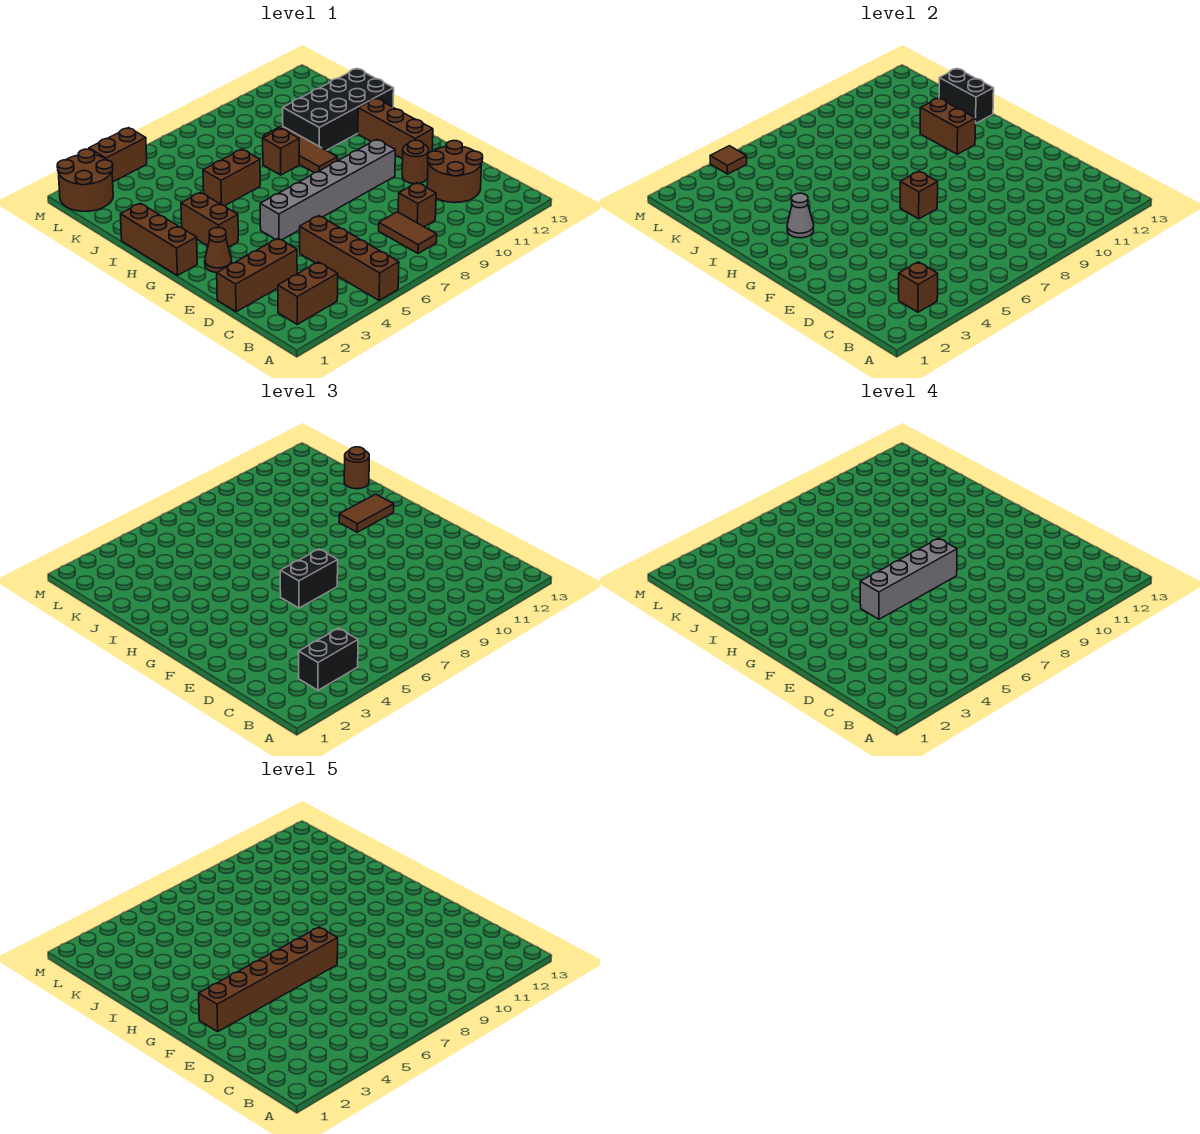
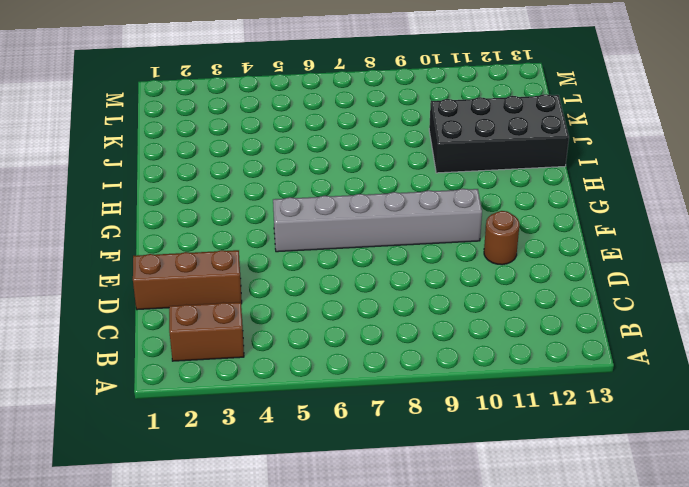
none -> brown brick A5:D5 level 1
none -> brown tile B8:C8 level 1
none -> brown brick C9 level 1
none -> brown round brick C11:D12 level 1

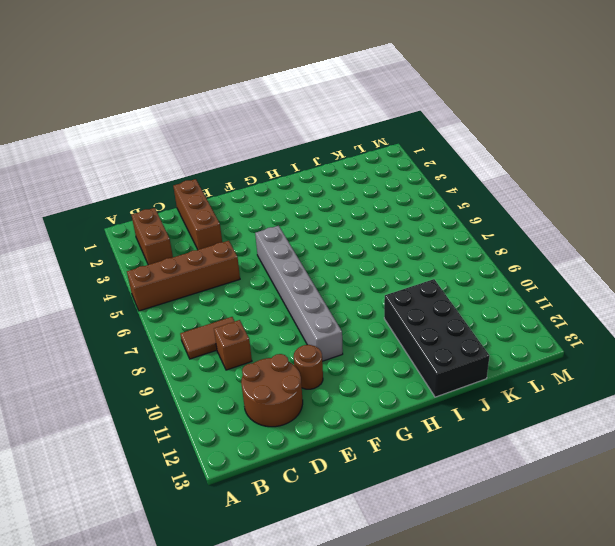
none -> brown cone F2 level 1
none -> brown brick F12:H12 level 1
none -> brown brick G1:I1 level 1
none -> brown brick G3:H3 level 1

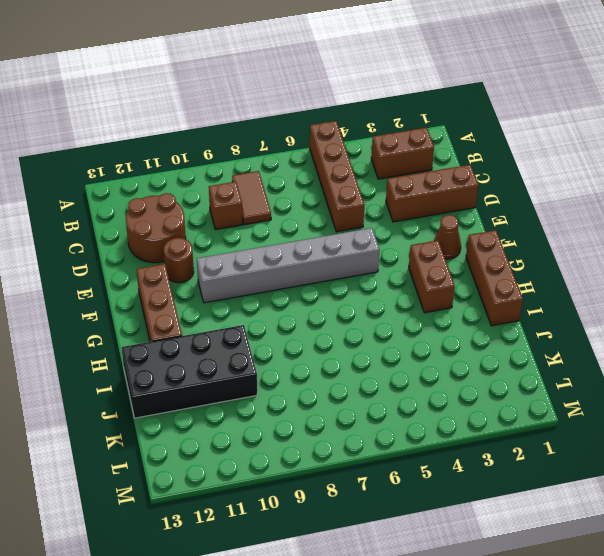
none -> brown tile H9:J9 level 1
none -> brown brick I5:I6 level 1
none -> brown brick I8 level 1
none -> brown round brick L1:M2 level 1

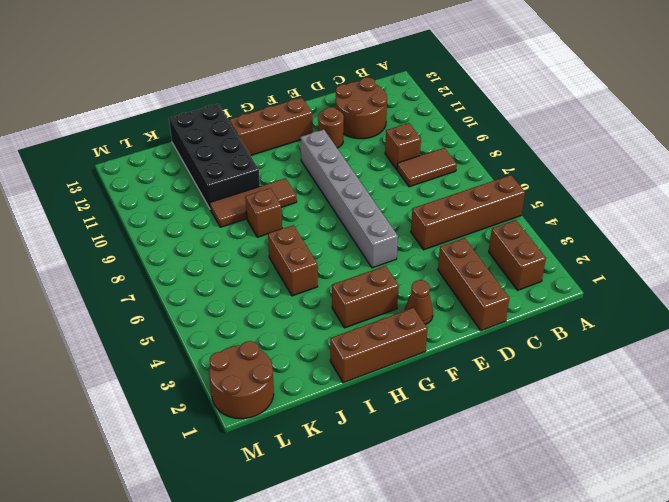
none -> brown brick M3:M4 level 1
none -> brown brick B3 level 2
none -> brown brick F7 level 2
none -> grey cone H3 level 2

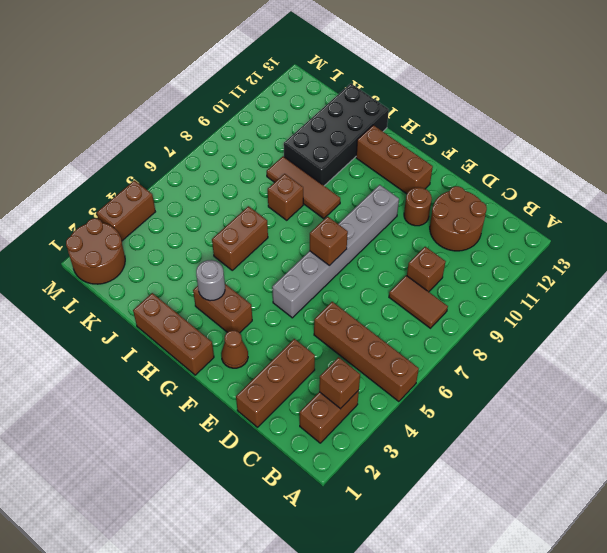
grey round brick H3 level 2 -> grey cone H3 level 2
none -> brown brick H11:I11 level 2
none -> black brick I13:J13 level 2
none -> brown tile M4 level 2
none -> black brick B3:B4 level 3

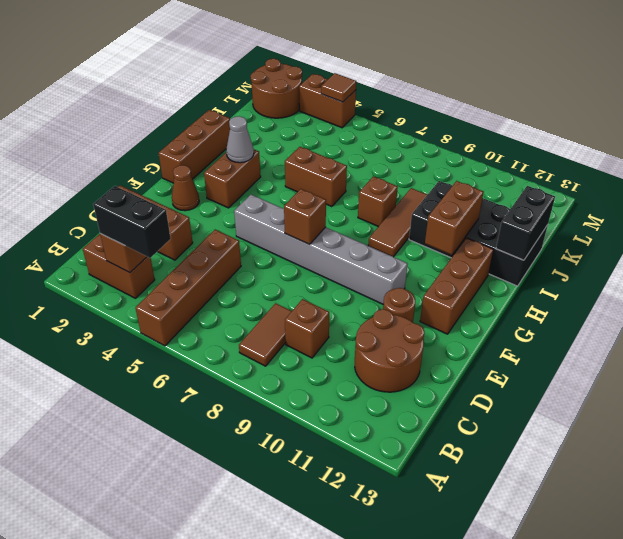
none -> black brick F6:F7 level 3
none -> brown tile H11:H12 level 3
none -> brown round brick J13 level 3
none -> grey brick F5:F8 level 4

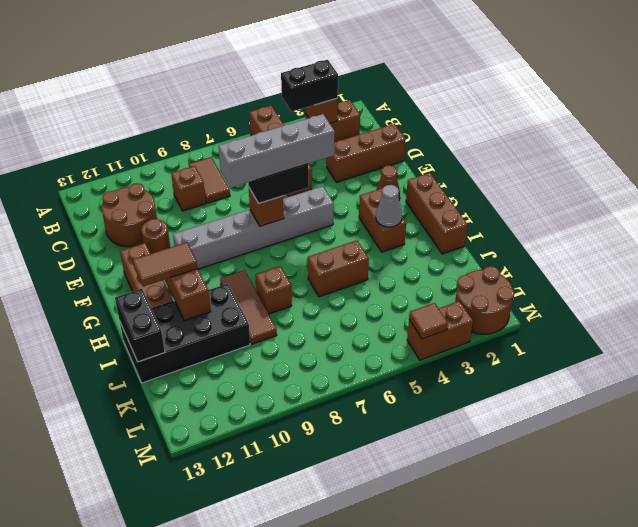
none -> brown round brick J13 level 3
none -> brown brick F2:F7 level 5

